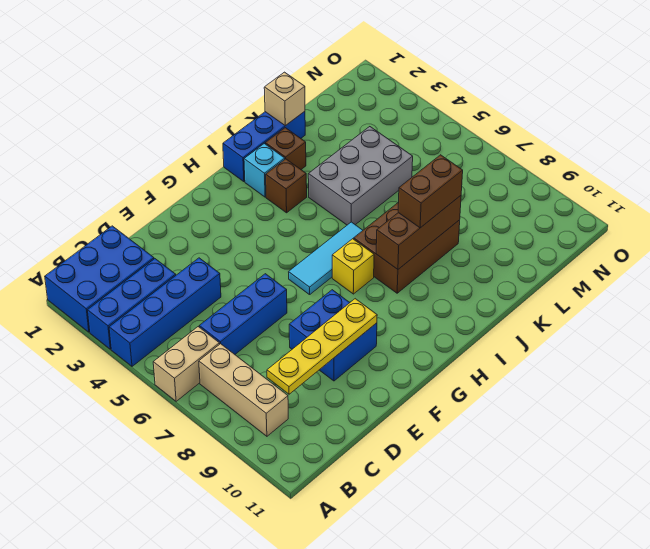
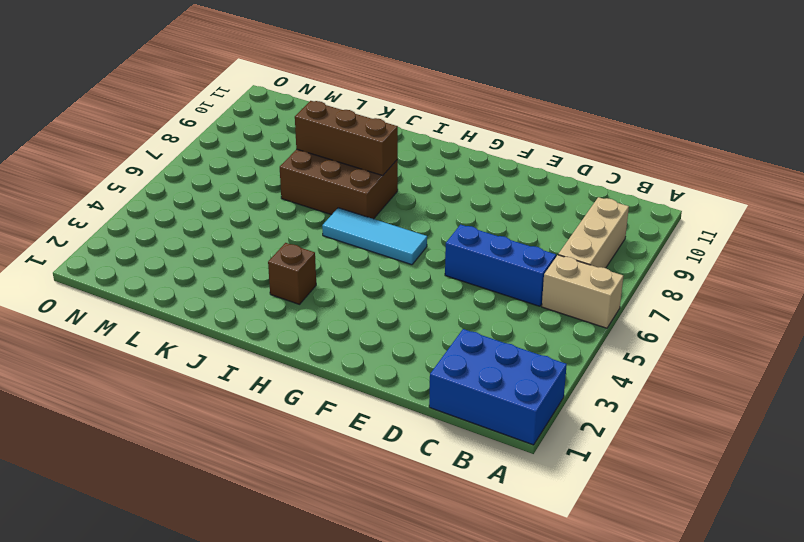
none -> blue brick A3:C3 level 1
none -> blue brick A4:D4 level 1
none -> blue brick E8:F9 level 1

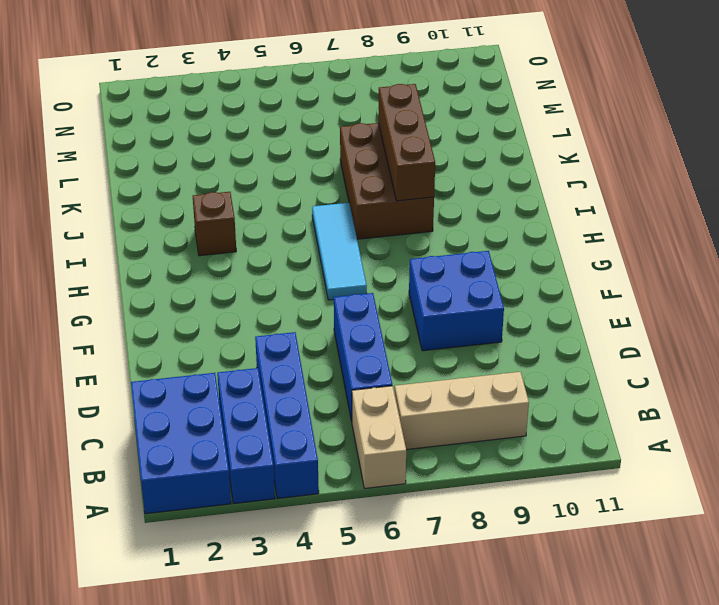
none -> yellow brick H7 level 1
none -> blue brick I1:K1 level 1
none -> cyan brick I2 level 1

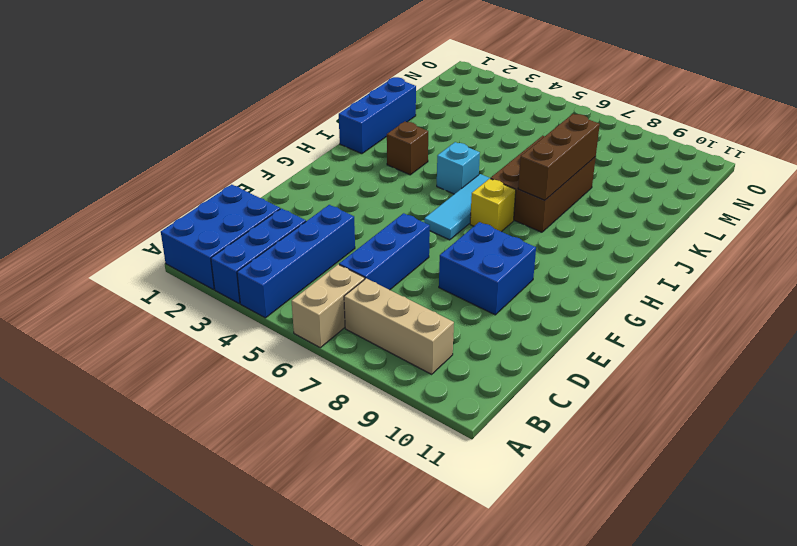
cyan brick I5 level 1 -> cyan brick I2 level 1
none -> brown brick J2 level 1
none -> grey brick J4:L5 level 1
none -> yellow plate C9:F9 level 2

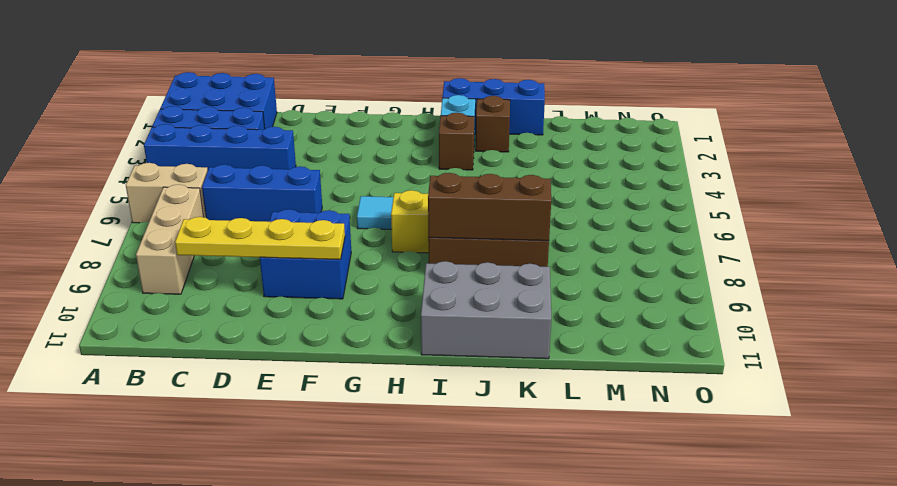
grey brick I10:K11 level 1 -> grey brick J4:L5 level 1
none -> tan brick K1 level 2
none -> brown brick J8:K8 level 3

